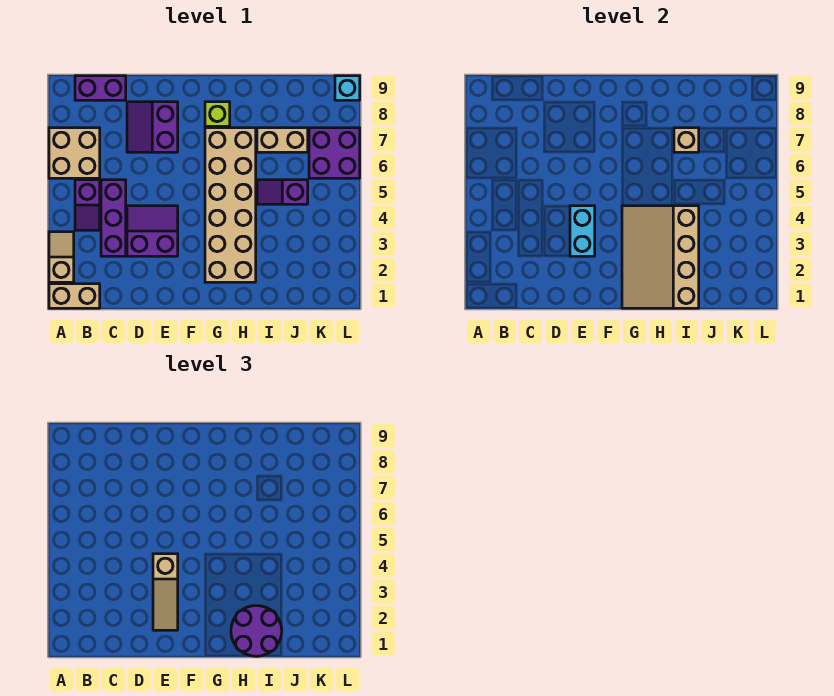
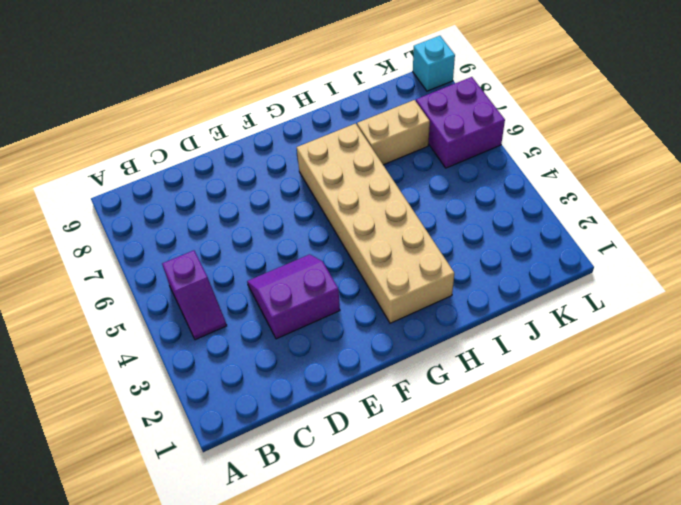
none -> tan brick A1:B1 level 1
none -> tan slope A2:A3 level 1 top 2
none -> tan brick A6:B7 level 1

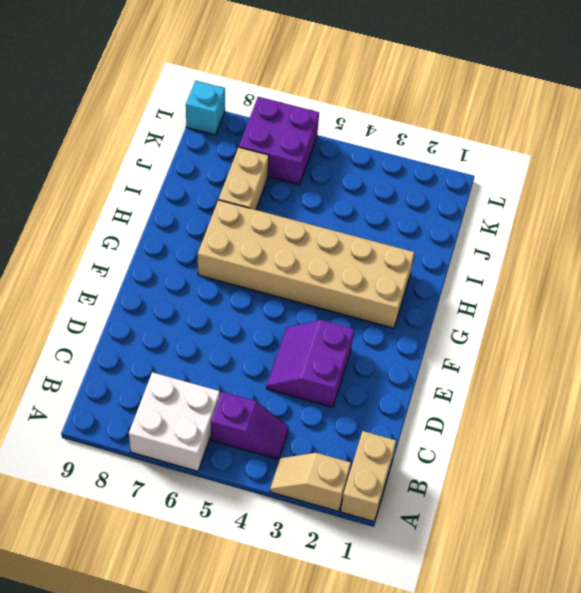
white brick A6:B7 level 1 -> tan brick A6:B7 level 1
none -> purple brick B9:C9 level 1
none -> purple brick C3:C5 level 1
none -> purple slope D7:E8 level 1 top E

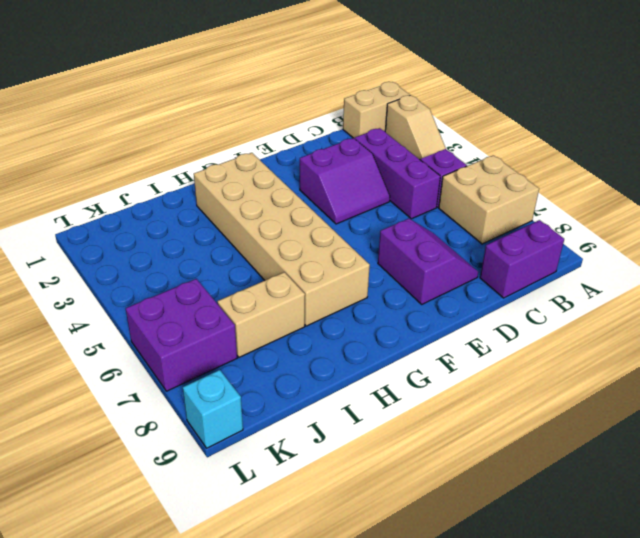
none -> lime brick G8 level 1
none -> purple slope I5:J5 level 1 top J
none -> cyan brick E3:E4 level 2

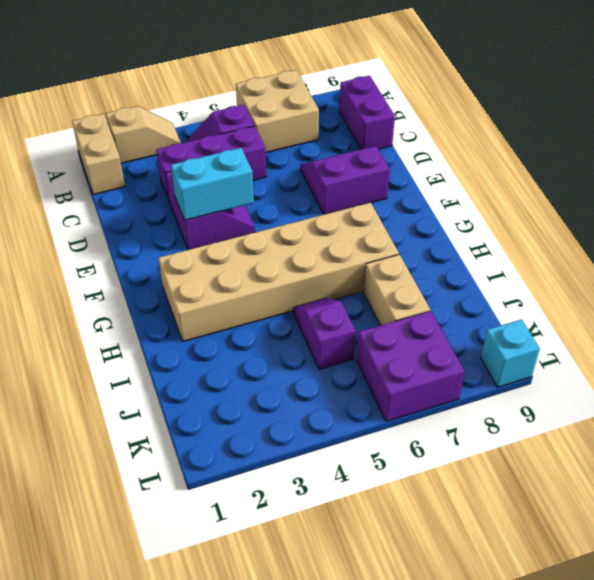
none -> lime brick G8 level 1
none -> tan slope G1:I4 level 2 top I
none -> tan brick I7 level 2

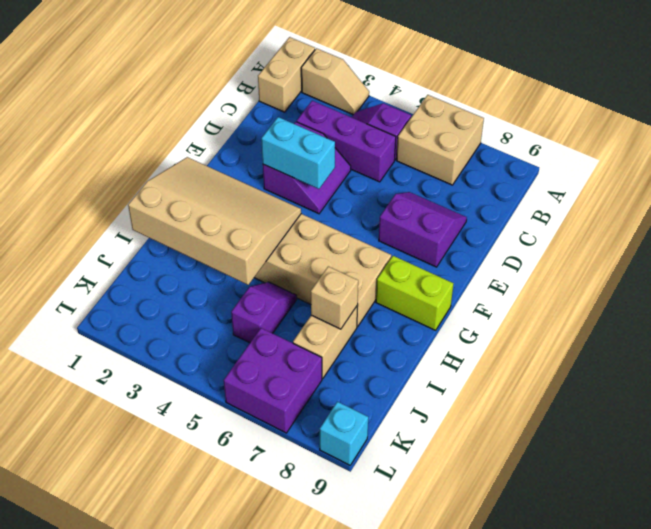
lime brick G8:G9 level 1 -> lime brick G8 level 1
none -> purple brick B9:C9 level 1
none -> tan slope E2:E4 level 3 top 4
none -> purple round brick H1:I2 level 3

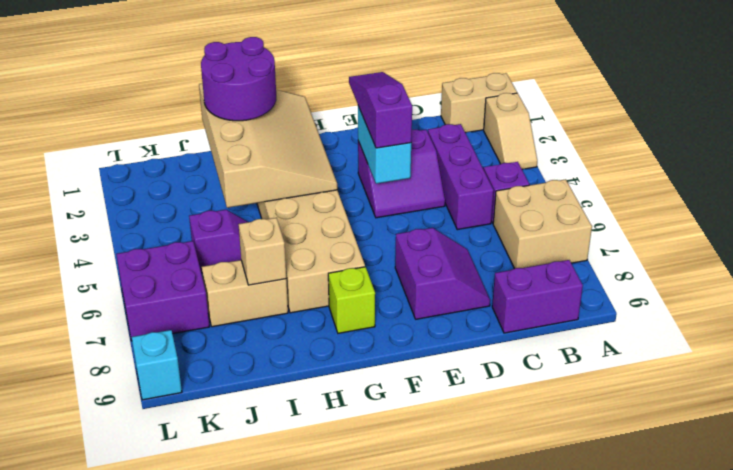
purple slope E2:E4 level 3 top 4 -> tan slope E2:E4 level 3 top 4

